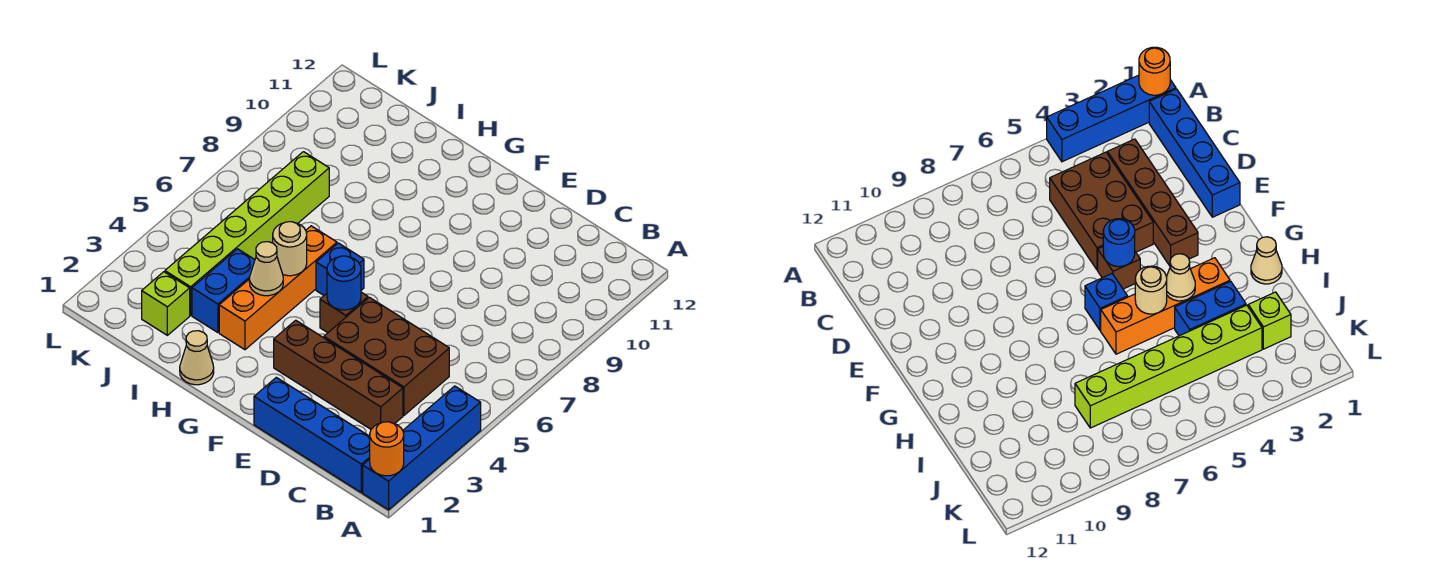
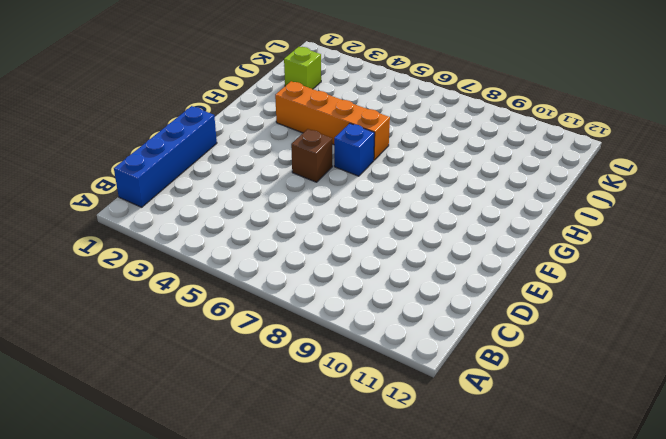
none -> blue brick A1:A4 level 1
none -> brown brick C3:F3 level 1
none -> brown brick C4:E5 level 1

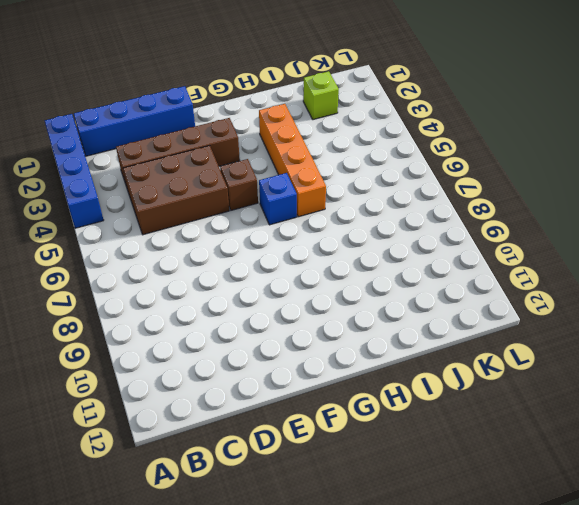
none -> tan cone H1 level 1
none -> blue brick I3:I4 level 1
none -> lime brick J3:J8 level 1

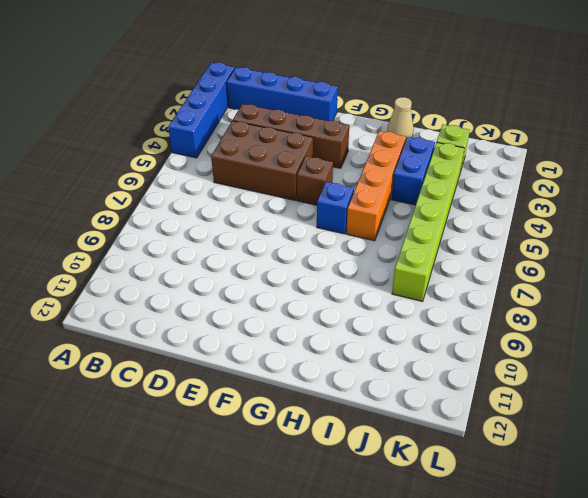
none -> orange round brick A1 level 2
none -> blue round brick F5 level 2
none -> tan cone H4 level 2

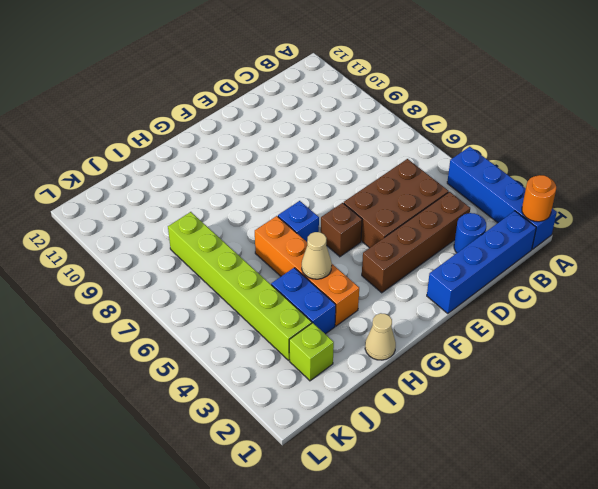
blue round brick C2 level 1 -> blue round brick F5 level 2
none -> tan round brick H5 level 2

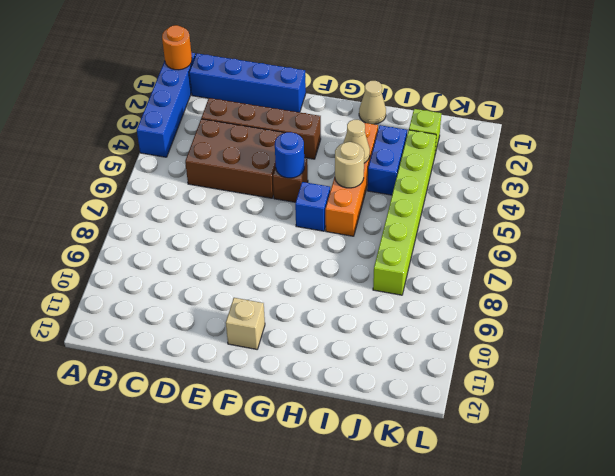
tan brick F11 level 1 -> none

